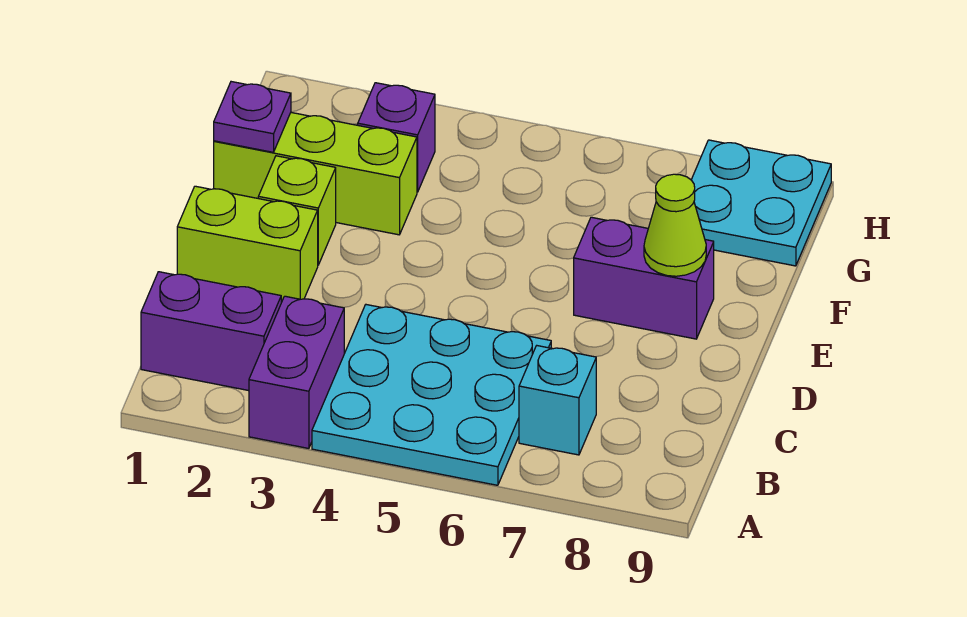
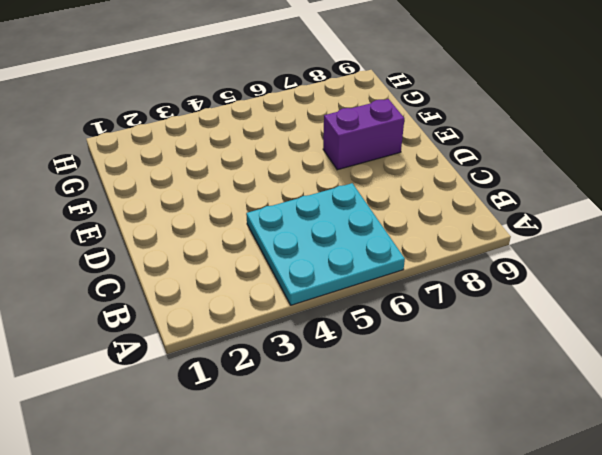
none -> purple brick A3:B3 level 1
none -> purple brick B1:B2 level 1
none -> cyan brick B7 level 1

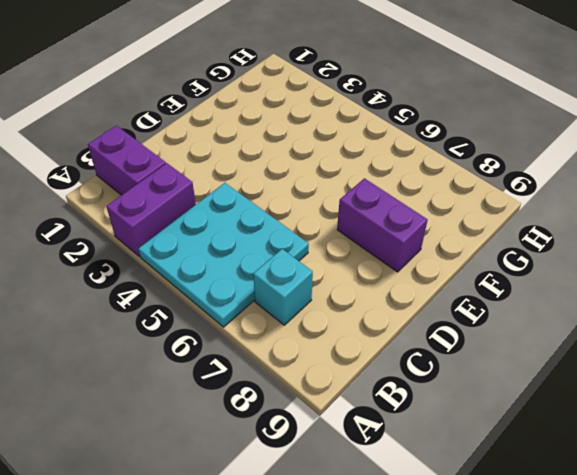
none -> lime brick D1:D2 level 1
none -> lime brick E2 level 1
none -> lime brick F1:F3 level 1

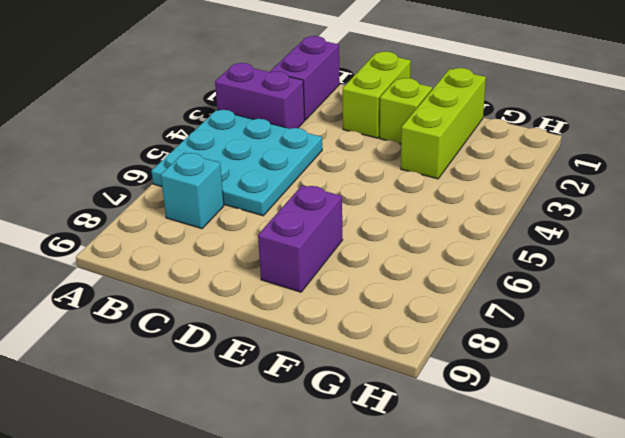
none -> purple brick G3 level 1
none -> cyan plate G8:H9 level 1
none -> lime cone E8 level 2

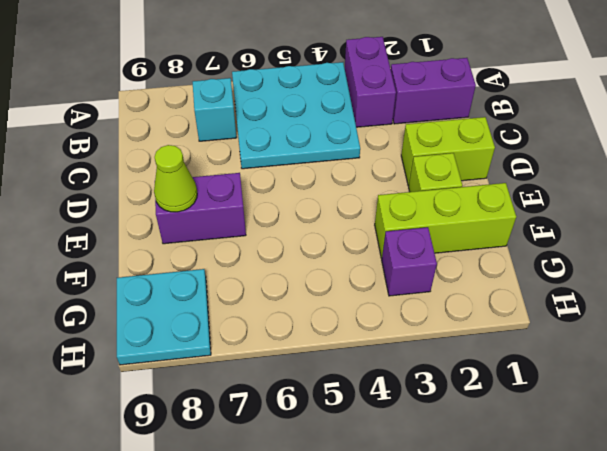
none -> purple plate F1 level 2

